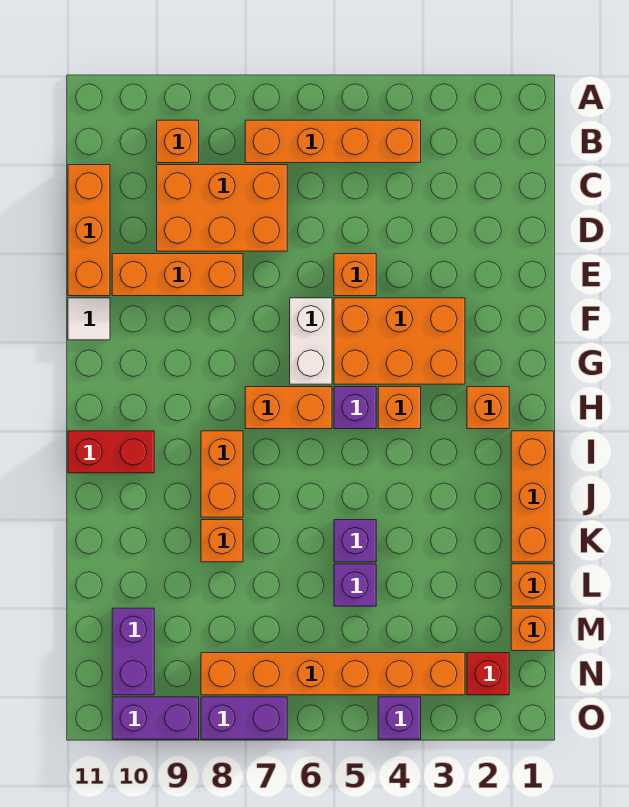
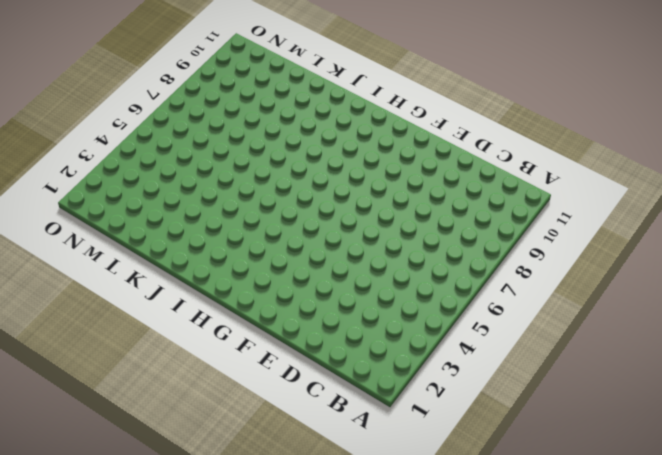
none -> orange brick B4:B7 level 1
none -> orange brick B9 level 1
none -> orange brick C7:D9 level 1

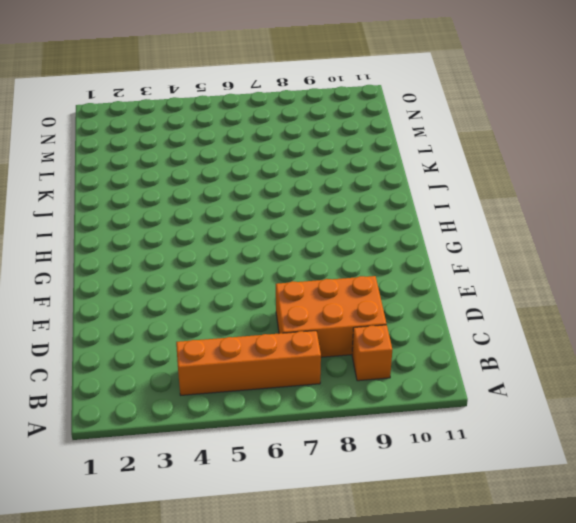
none -> orange brick C11:E11 level 1
none -> orange brick E5 level 1
none -> orange brick E8:E10 level 1

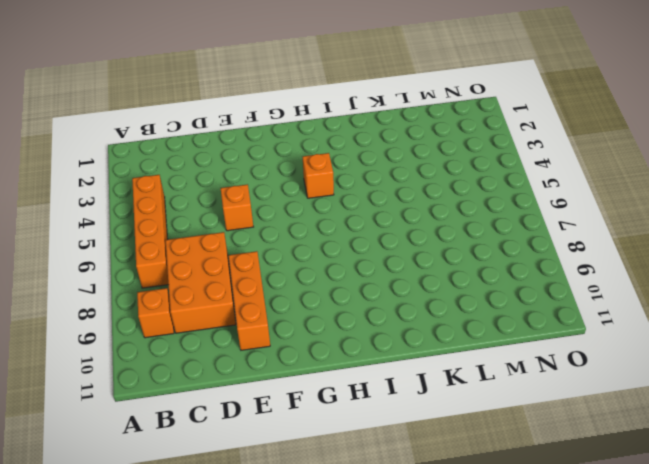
none -> orange brick C11:E11 level 1
none -> orange brick F3:G5 level 1
none -> white brick F6:G6 level 1

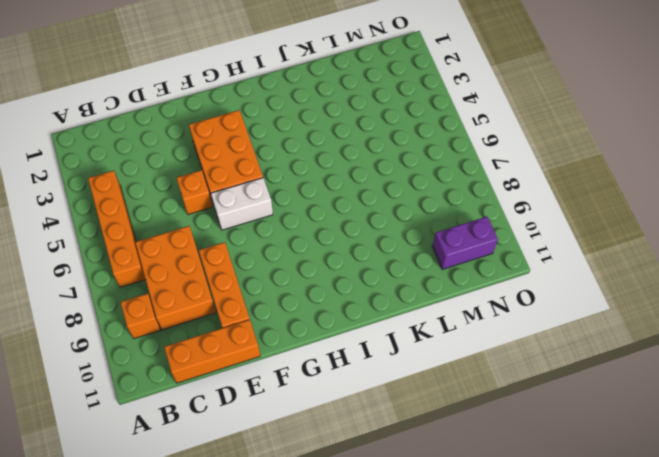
none -> white tile F11 level 1
none -> orange brick H2 level 1
none -> orange brick H4 level 1

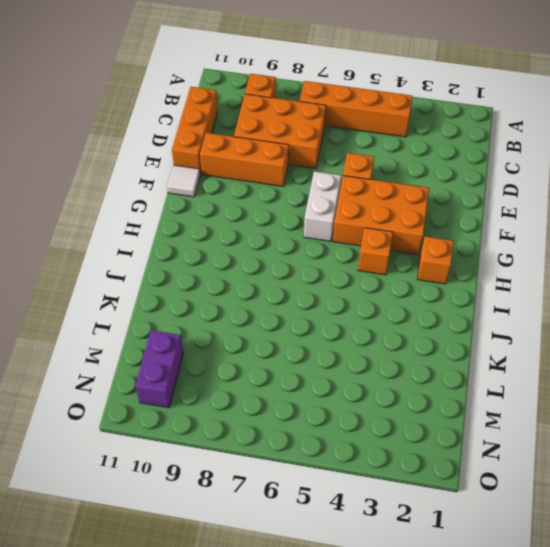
none -> purple brick H5 level 1
none -> orange brick H6:H7 level 1
none -> orange brick I1:K1 level 1

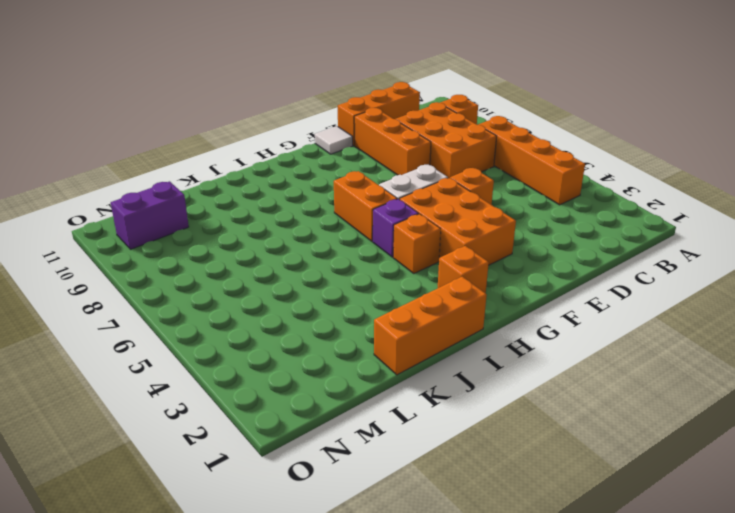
none -> orange brick I8:J8 level 1
none -> red brick I10:I11 level 1
none -> purple brick K5 level 1

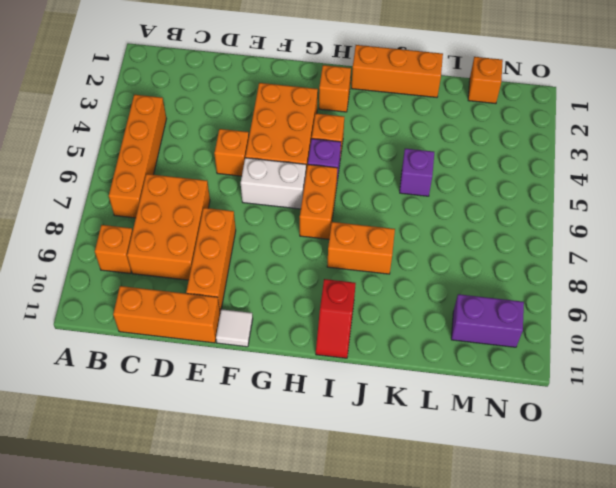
red slope I10:I11 level 1 top 10 -> red brick I10:I11 level 1
none -> orange brick K8 level 1
none -> orange brick L1 level 1
none -> purple brick L5 level 1

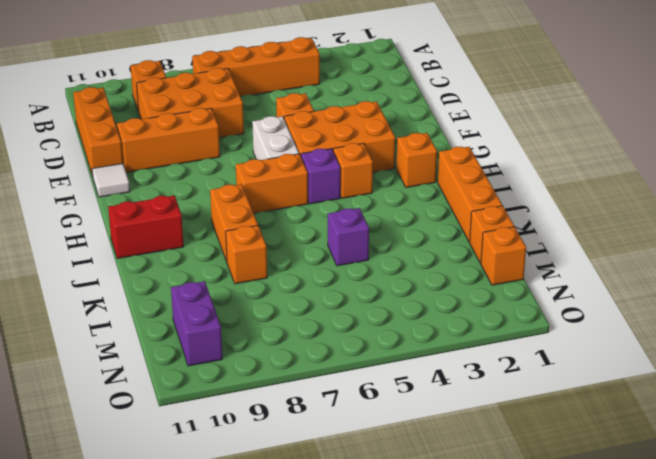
none -> purple brick L5 level 1
none -> red brick N2 level 1
none -> orange brick N3:N8 level 1

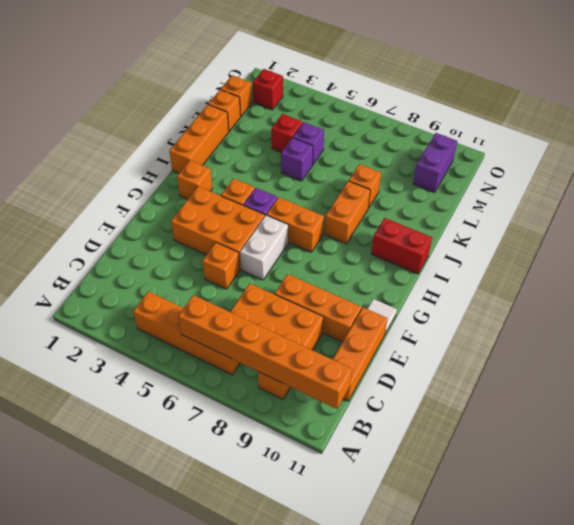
orange brick B6:B11 level 2 -> orange brick N3:N8 level 1
red brick L4 level 1 -> none
none -> purple brick O4 level 1
none -> purple brick O7:O8 level 1
none -> purple brick O9:O10 level 1

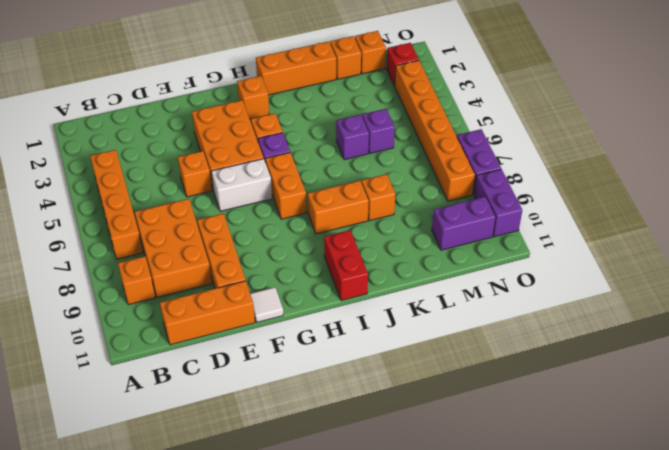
none -> purple brick O4 level 1

